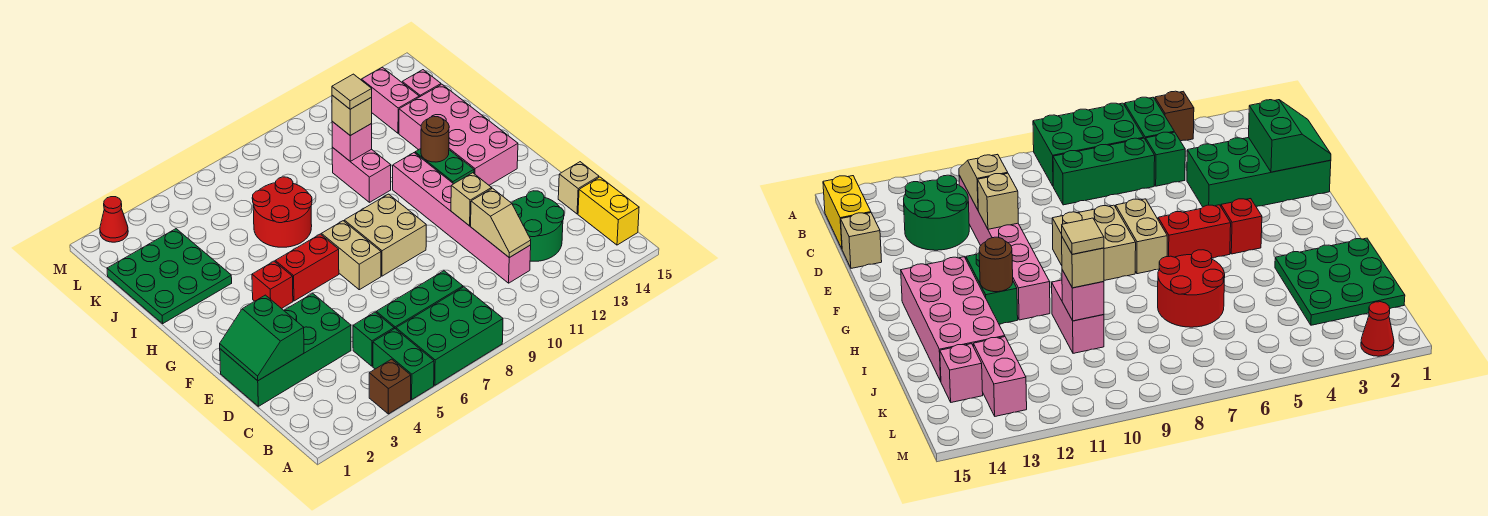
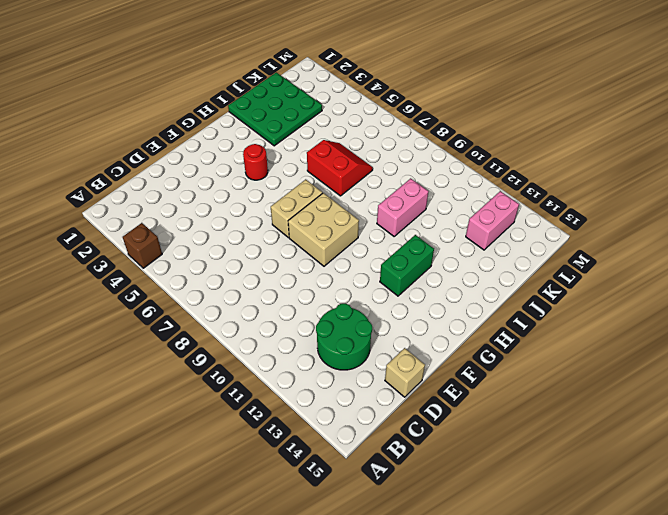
red round brick G4 level 1 -> red brick G4 level 1
red slope I6:J7 level 1 top I -> red round brick I6:J7 level 1
none -> green brick A5:B5 level 1
none -> green brick A6:B8 level 1
none -> yellow brick B15:C15 level 1

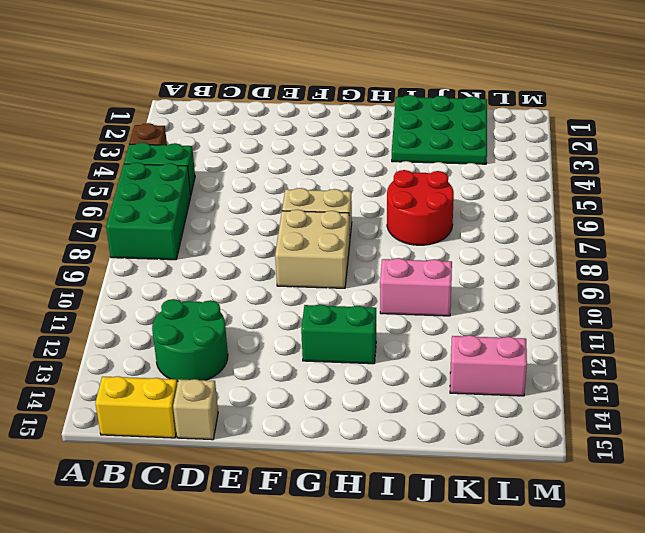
none -> green brick C5 level 1
none -> green brick C6:C8 level 1
none -> pink brick C11:H11 level 1

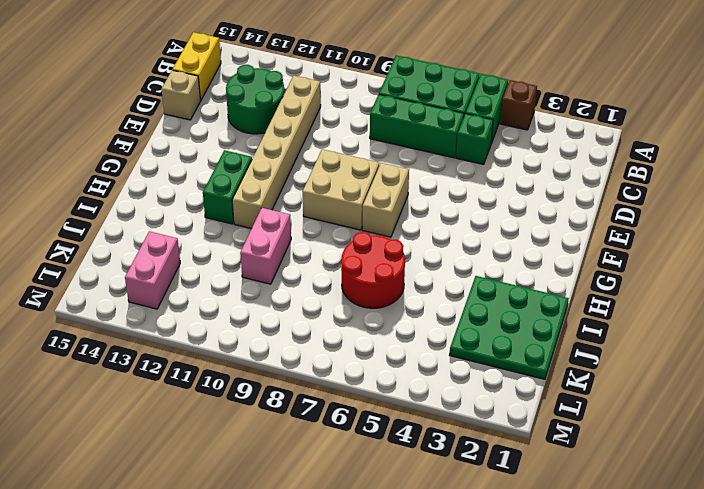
tan brick C11:H11 level 1 -> pink brick C11:H11 level 1
none -> green brick D1:E4 level 1
none -> red brick G4 level 1
none -> red brick G5:G6 level 1

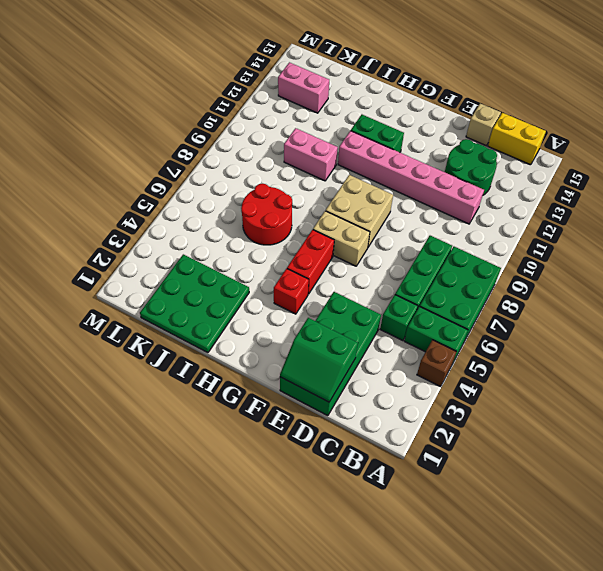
none -> pink brick G13:J14 level 1
none -> pink brick K14 level 1
none -> red cone M2 level 1

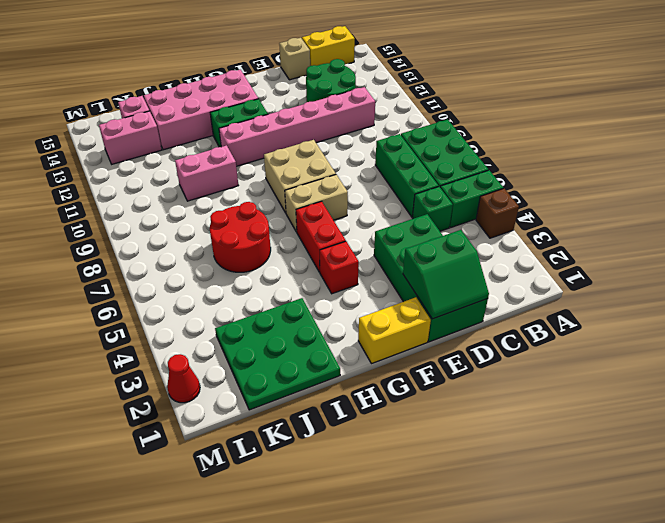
yellow brick F1:G1 level 1 -> none
none -> tan slope C11:D11 level 2 top D
none -> tan brick E11 level 2
none -> brown round brick H12 level 2

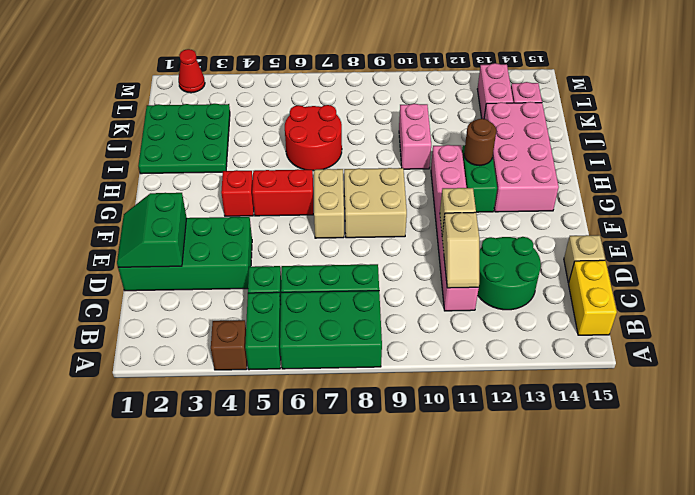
none -> pink brick J10 level 2
none -> tan brick J10 level 3
none -> tan tile J10 level 4

